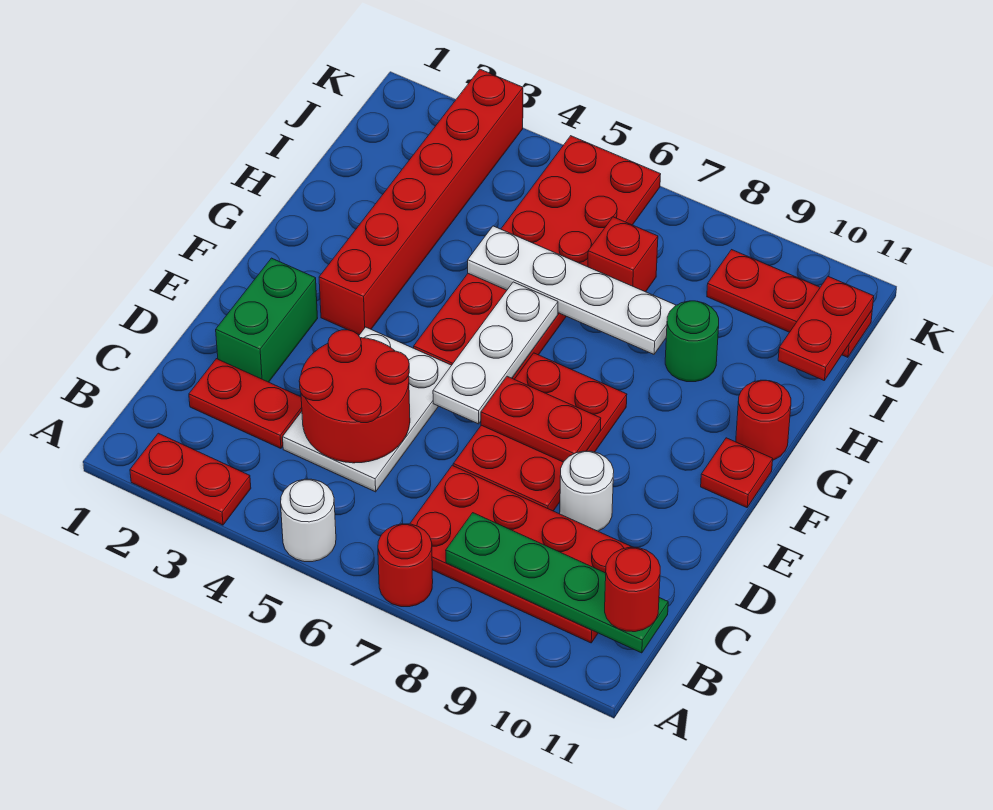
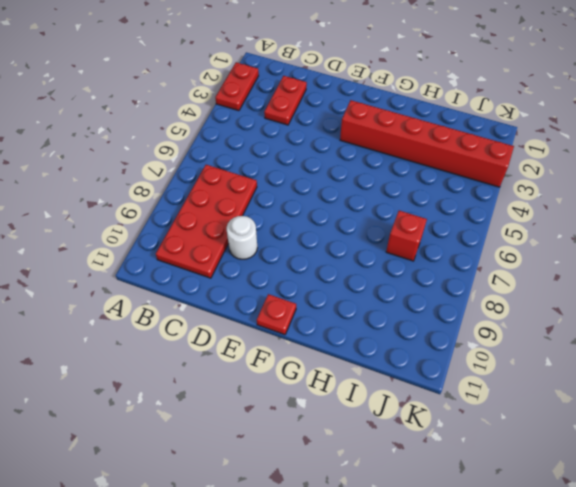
none -> white round brick A5 level 1
none -> red round brick A7 level 1
none -> white plate C4:E5 level 1

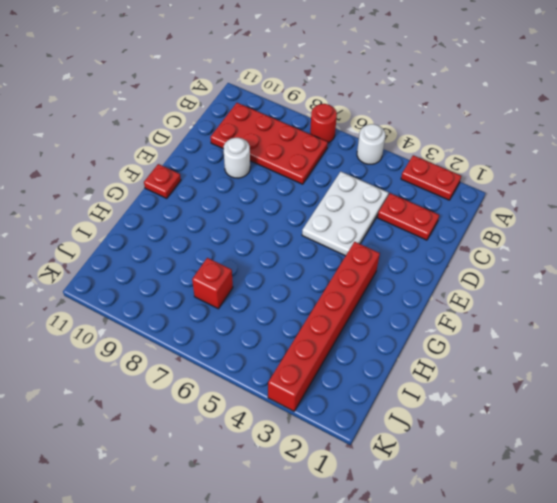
none -> green brick D2:E2 level 1
none -> red plate D7:F8 level 1
none -> red plate F5:K6 level 1

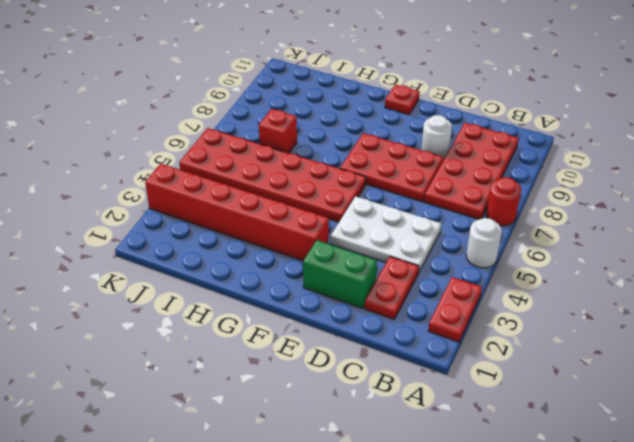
none -> red round brick G11 level 1
none -> green round brick H9 level 1
none -> red plate J9:J11 level 1

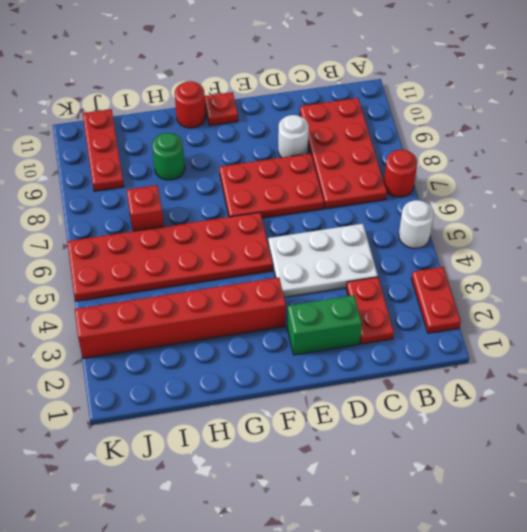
none -> green plate B8:B11 level 2
none -> red round brick C4:D5 level 2
none -> white plate E6:G6 level 2

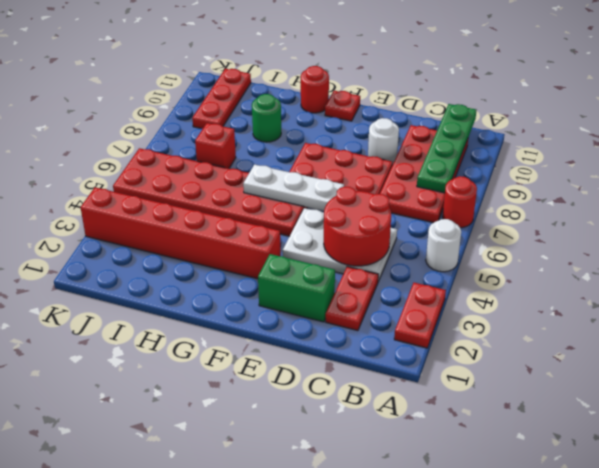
none -> red plate E7:E8 level 2
none -> white plate H5:H8 level 2
none -> red plate I11:J11 level 2

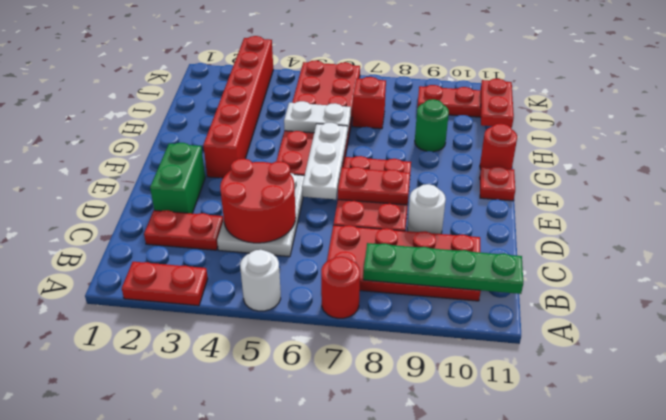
white plate H5:H6 level 2 -> white plate H5:H8 level 2
none -> red round brick B11 level 3

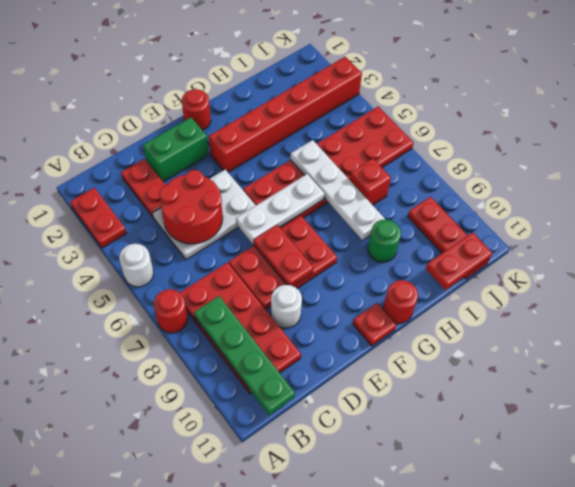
red round brick F1 level 1 -> red round brick B11 level 3

